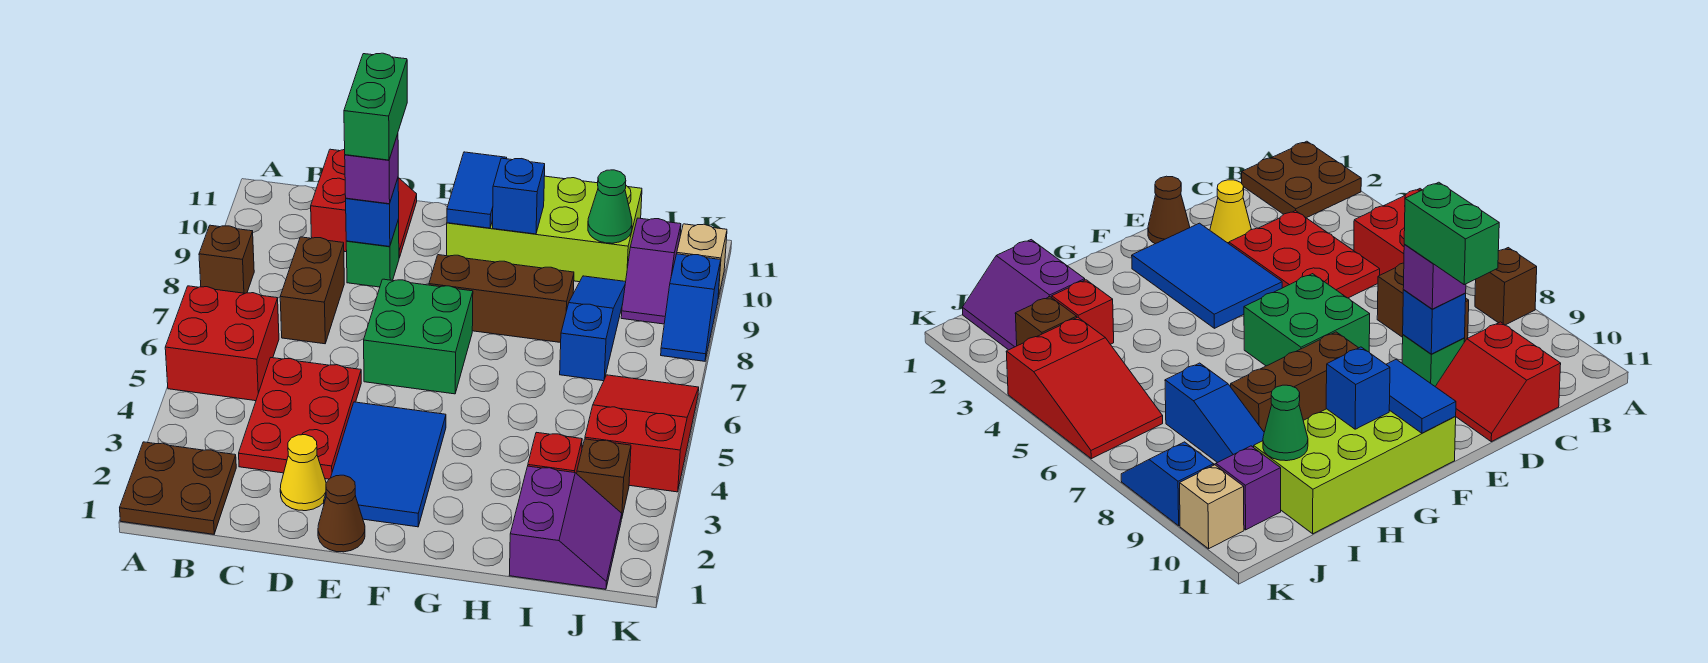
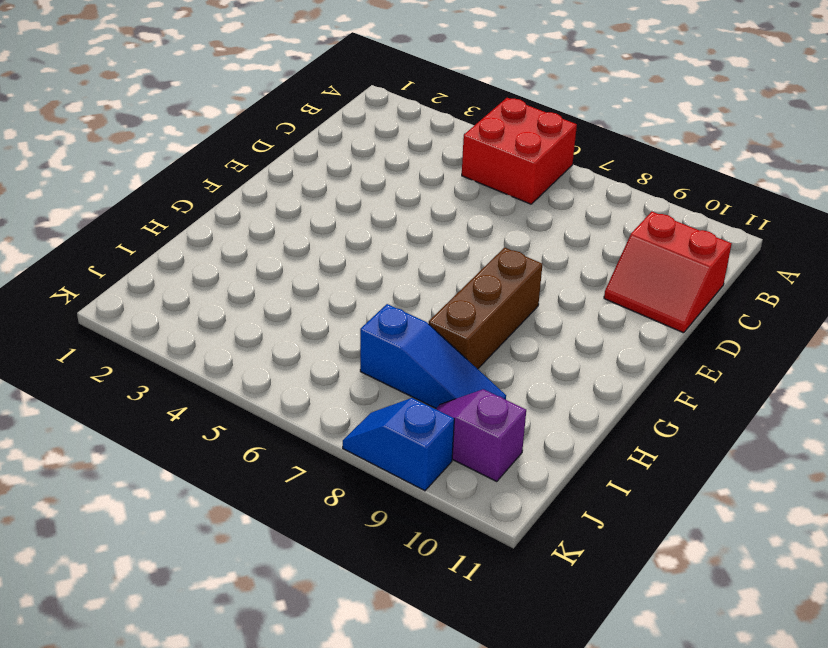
none -> brown plate A1:B2 level 1
none -> brown brick A8 level 1
none -> red plate C3:D5 level 1

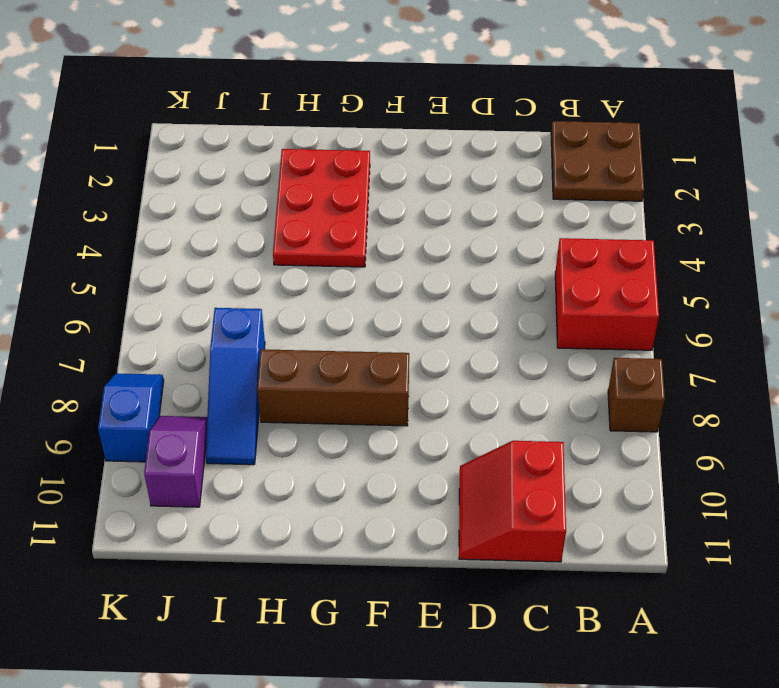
red plate G2:H4 level 1 -> red plate C3:D5 level 1
none -> brown brick C7:C8 level 1
none -> yellow cone D2 level 1
none -> green brick D9 level 1

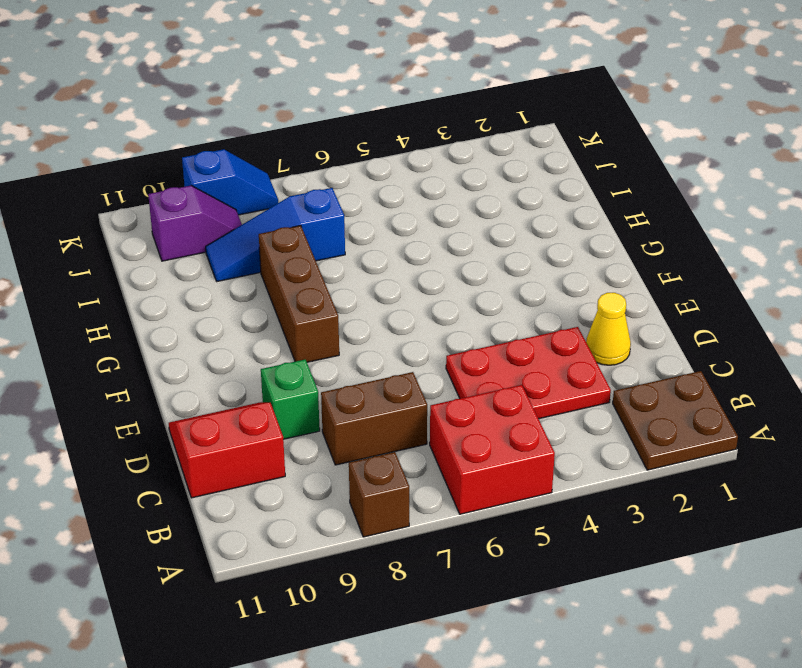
none -> brown cone E1 level 1
none -> blue tile E2:F4 level 1
none -> green brick E6:F7 level 1

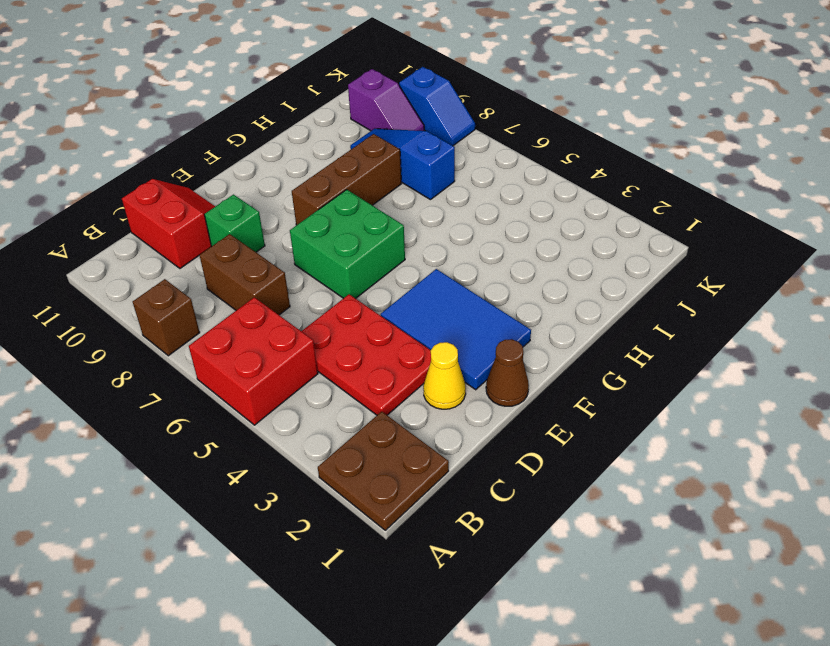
none -> lime brick F10:I11 level 1
none -> purple slope I1:J2 level 1 top I
none -> red brick I3 level 1

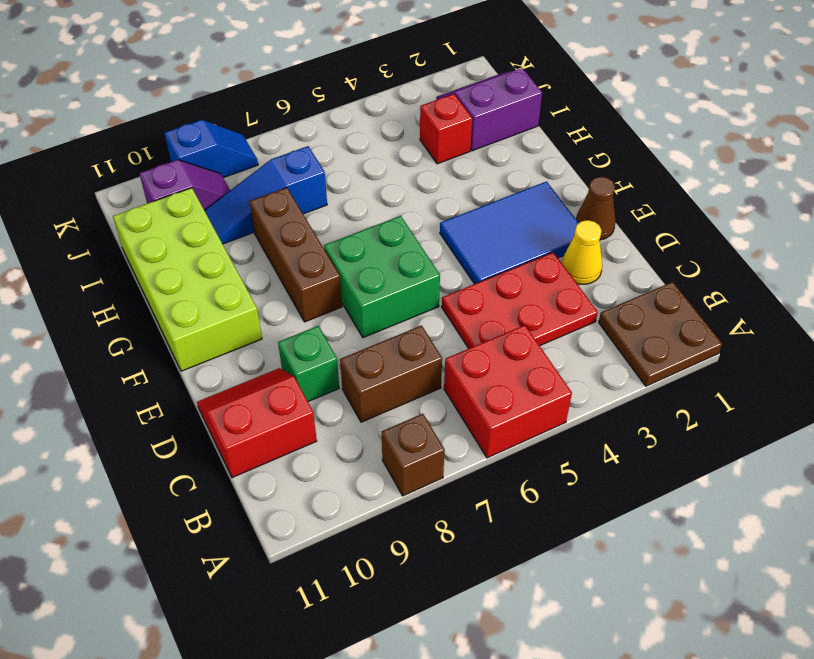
none -> brown brick J3 level 1
none -> red slope J4:K6 level 1 top 4
none -> tan brick K10 level 1

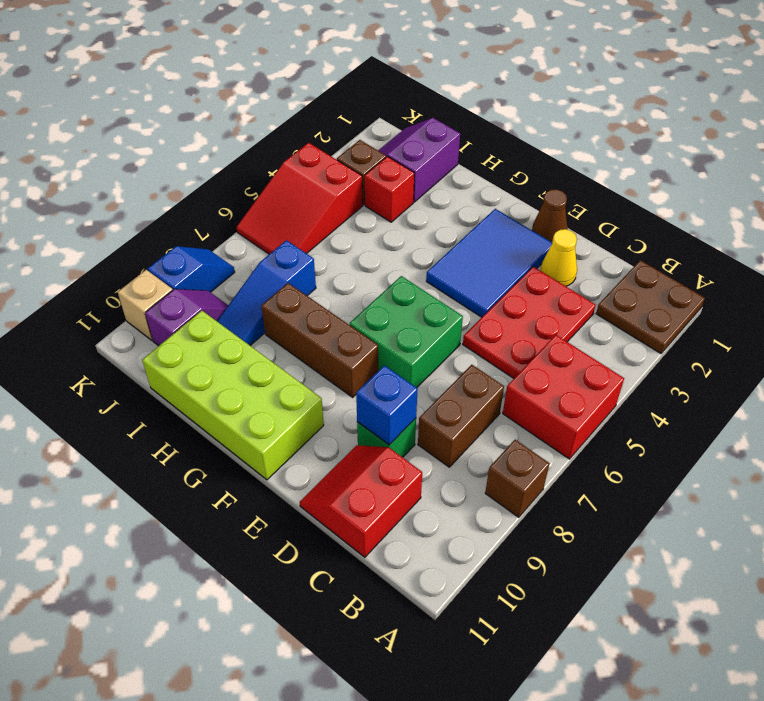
none -> blue tile F10:F11 level 2
none -> blue brick G10 level 2
none -> green cone I10 level 2

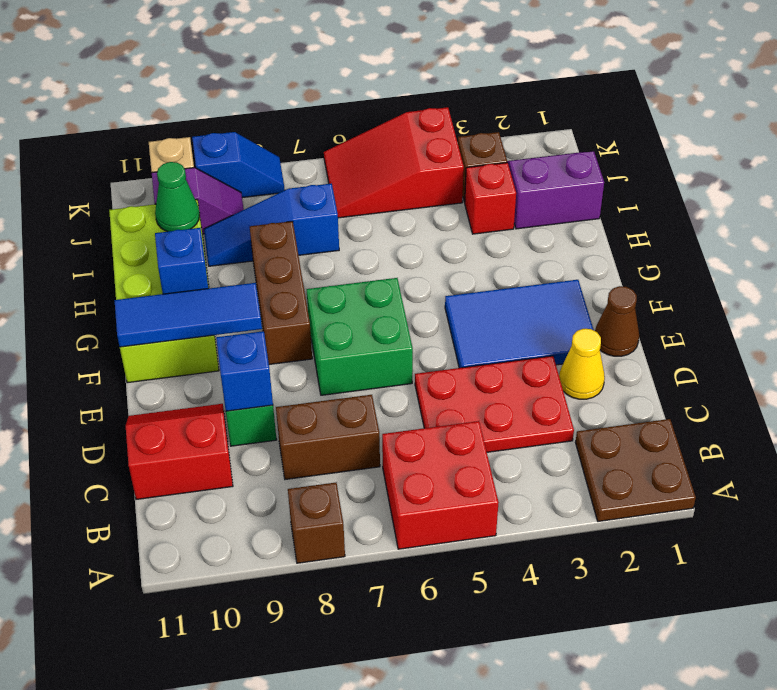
blue tile F9:F11 level 2 -> blue tile F10:F11 level 2
none -> purple brick D9 level 3
none -> green brick D9:D10 level 4

